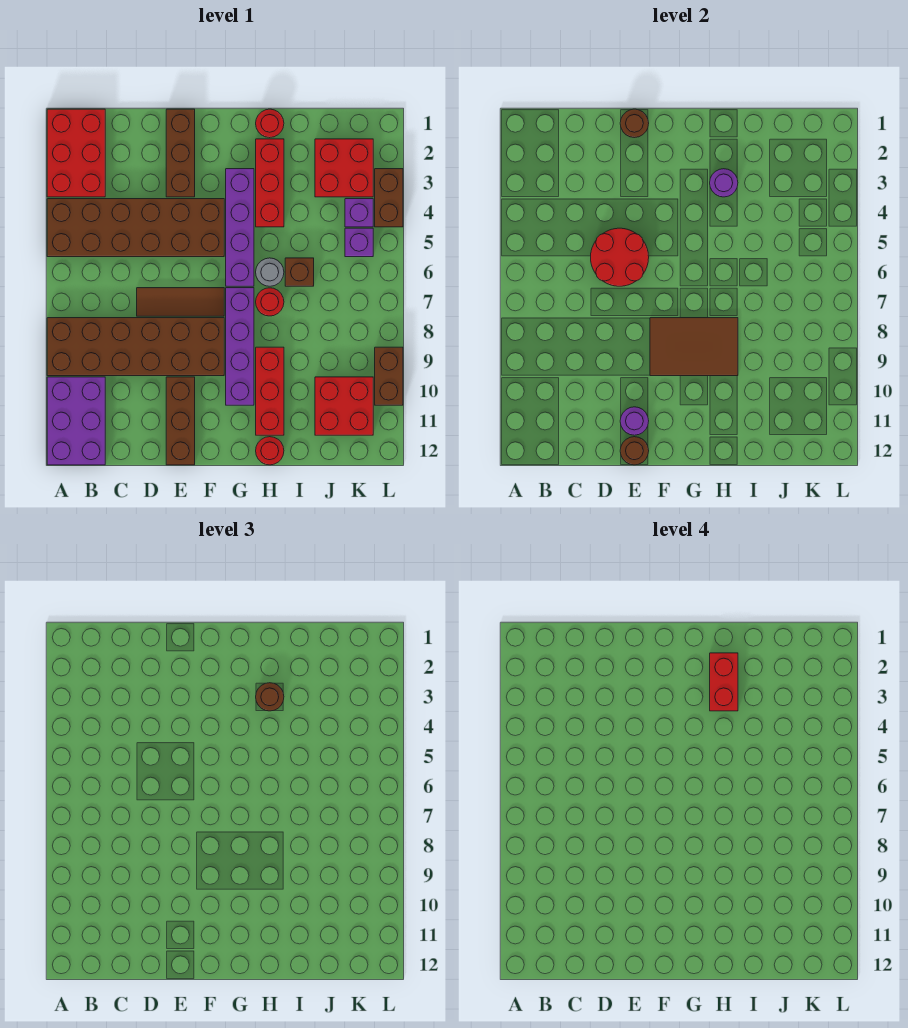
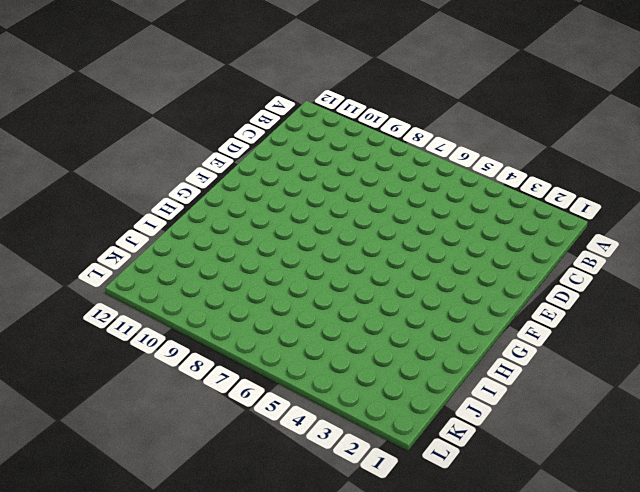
none -> red brick A1:B3 level 1
none -> brown brick A4:F5 level 1
none -> brown brick A8:F9 level 1
none -> purple brick A10:B12 level 1

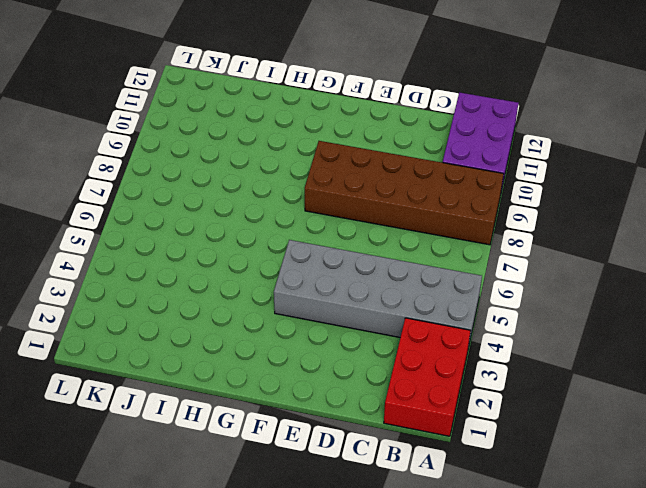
grey brick A4:F5 level 1 -> brown brick A4:F5 level 1
none -> brown tile D7:F7 level 1
none -> brown brick E1:E3 level 1
none -> brown brick E10:E12 level 1
none -> purple brick G3:G6 level 1

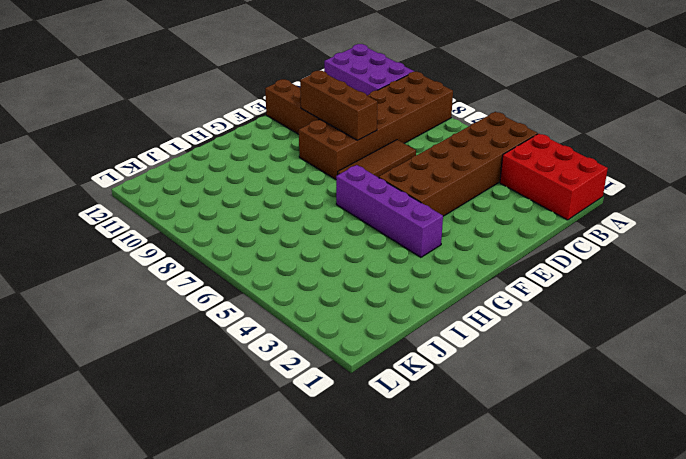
brown brick E8:E10 level 2 -> brown brick E1:E3 level 1
none -> purple brick G7:G10 level 1
none -> red round brick H1 level 1
none -> red brick H2:H4 level 1
none -> grey round brick H6 level 1

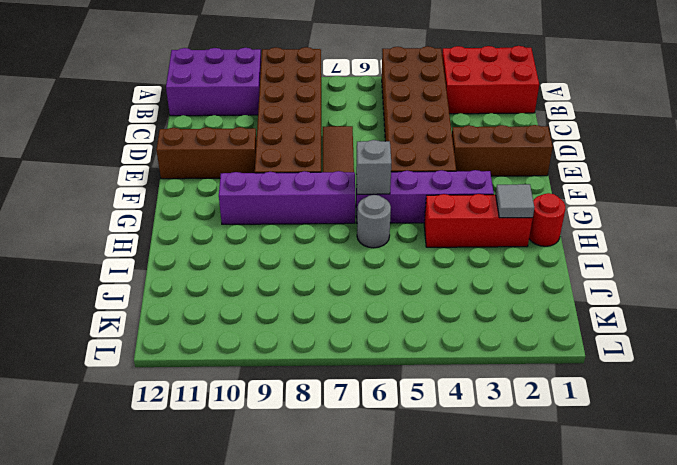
grey brick G6 level 2 -> none
grey tile H2 level 2 -> none
none -> red round brick H7 level 1
none -> red brick H9:H11 level 1
none -> red round brick H12 level 1
none -> brown brick I6 level 1

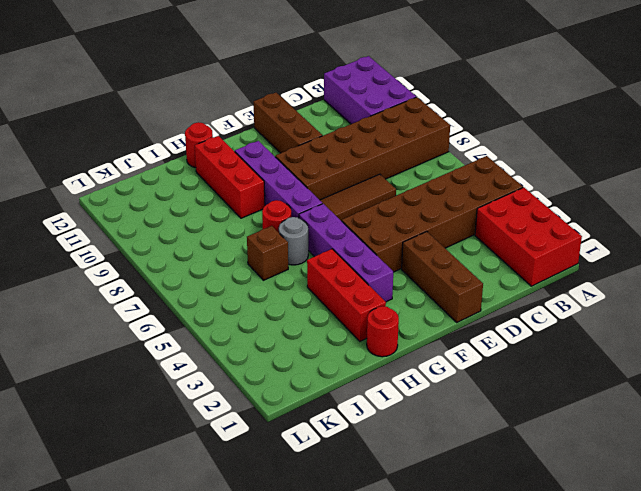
none -> red brick J2:K3 level 1
none -> red brick J10:K11 level 1
none -> purple brick K4 level 1
none -> purple brick K5 level 1

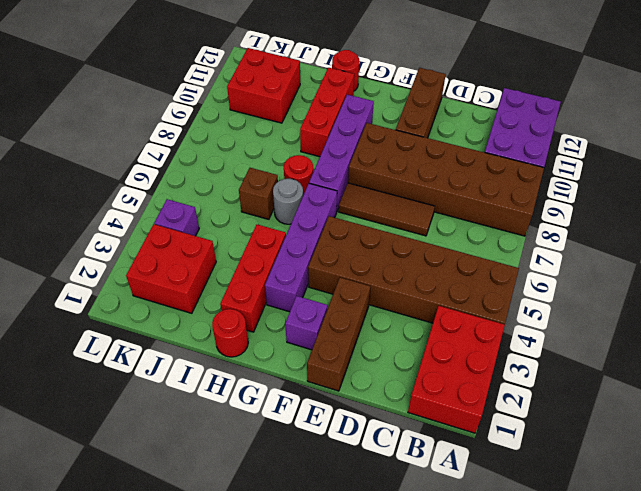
purple brick F2 level 1 -> purple brick K5 level 1
none -> brown brick L3:L4 level 1
none -> brown brick L9:L10 level 1
none -> red round brick D5:E6 level 2
none -> brown round brick E1 level 2

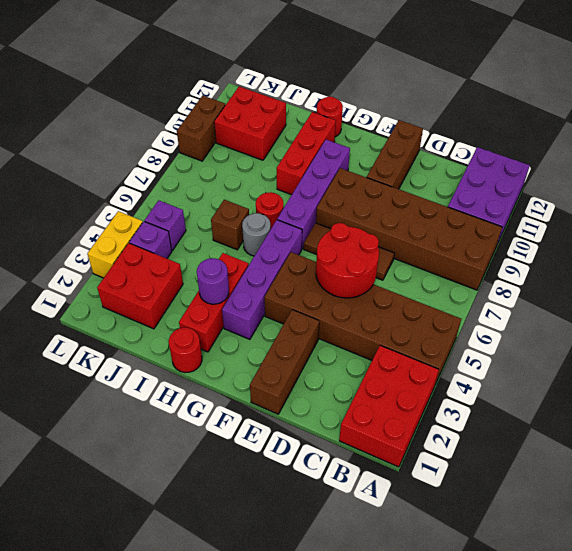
yellow brick L3:L4 level 1 -> brown brick L3:L4 level 1
none -> brown round brick E1 level 2
none -> purple round brick E11 level 2
none -> brown round brick E12 level 2
none -> brown tile F8:H9 level 2

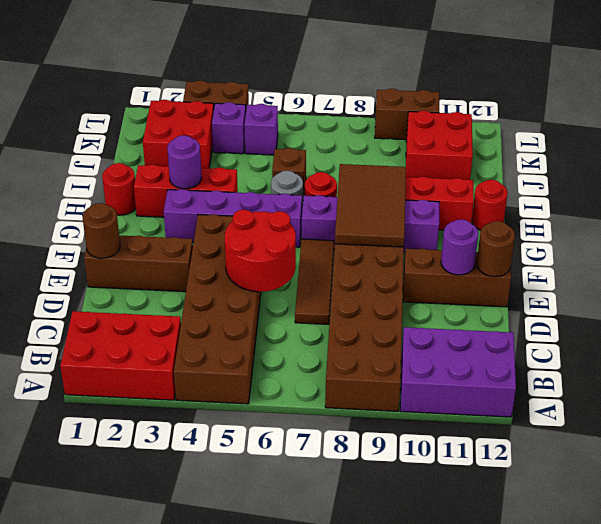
none -> brown round brick H3 level 3
none -> red brick H2:H3 level 4

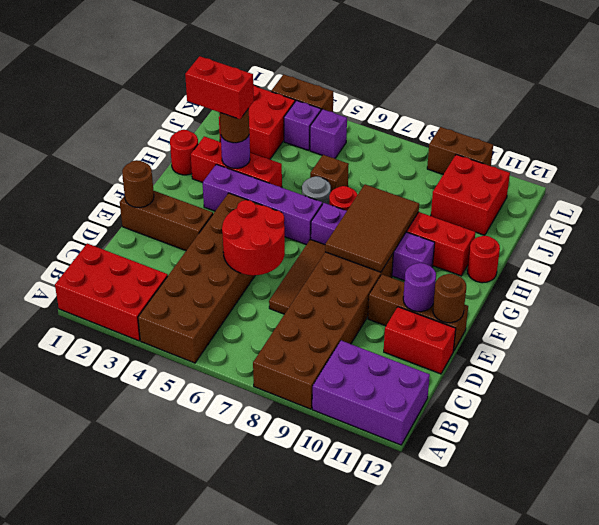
red brick D11:D12 level 1 -> none

